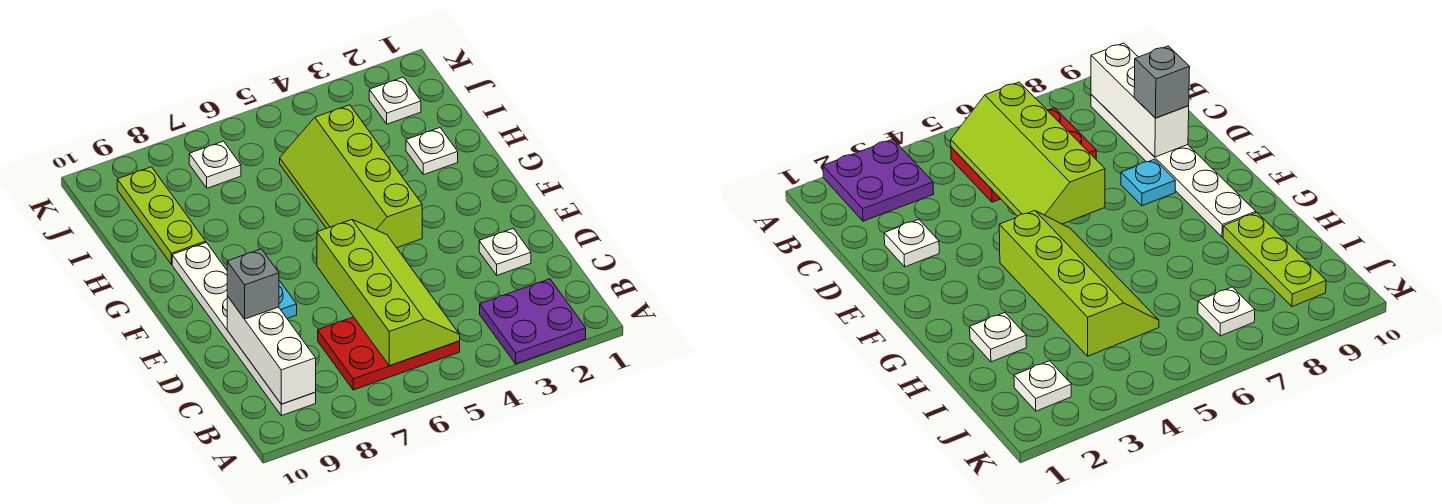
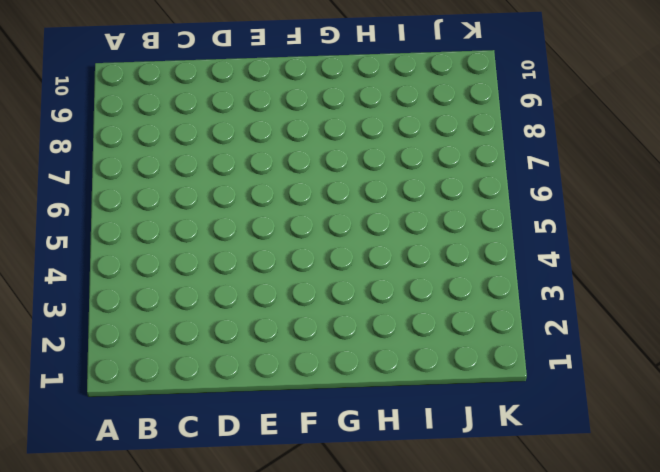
none -> purple plate A2:B3 level 1
none -> red plate B5:C7 level 1
none -> white plate B9:G9 level 1

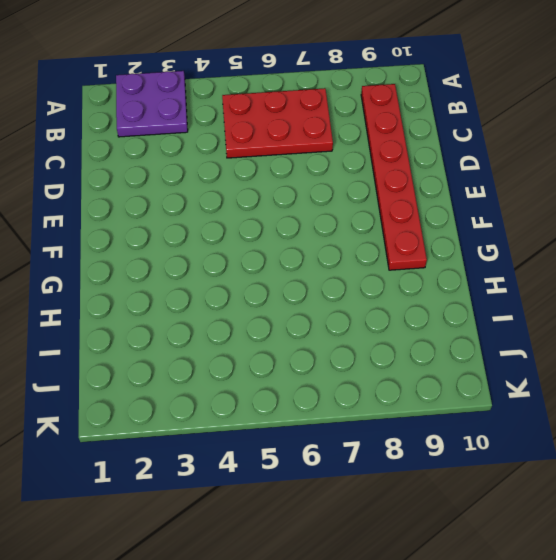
red plate B9:G9 level 1 -> white plate B9:G9 level 1
none -> white plate D2 level 1
none -> cyan plate E8 level 1
none -> lime slope F4:I5 level 1 top 4

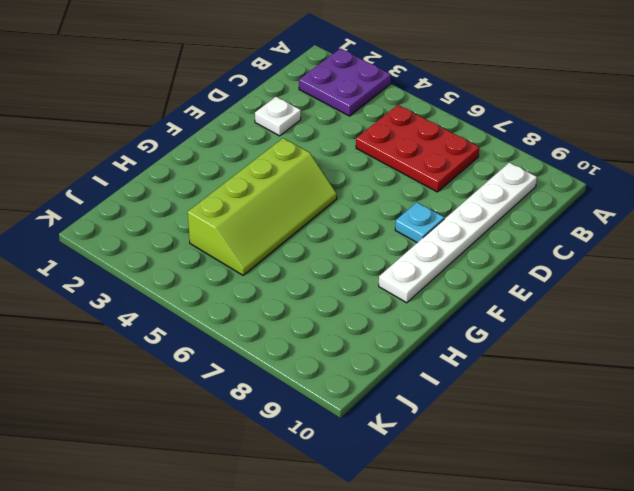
none -> white plate H2 level 1
none -> lime plate H9:J9 level 1
none -> white plate J2 level 1

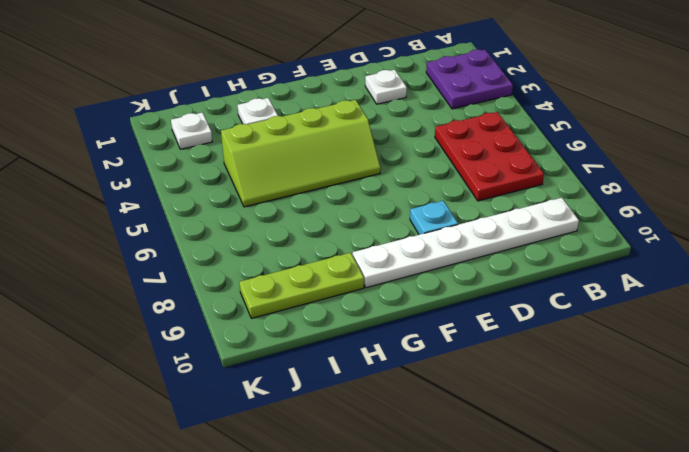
none -> white plate J7 level 1
none -> lime slope B5:E6 level 2 top 6
none -> white brick B9:D9 level 2

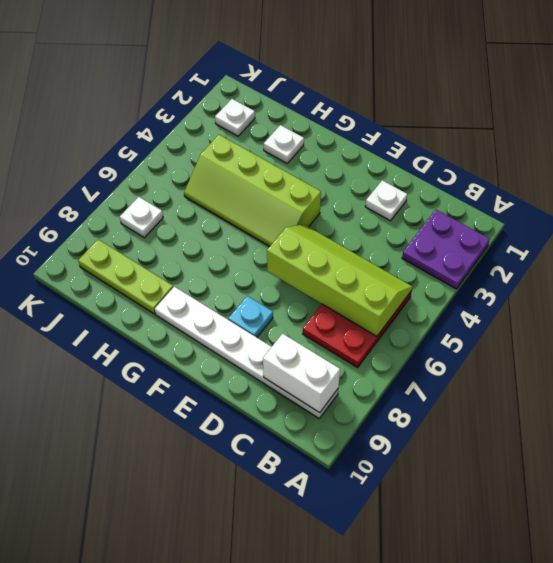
white brick B9:C9 level 2 -> white brick B9:D9 level 2
none -> grey brick D9 level 3

